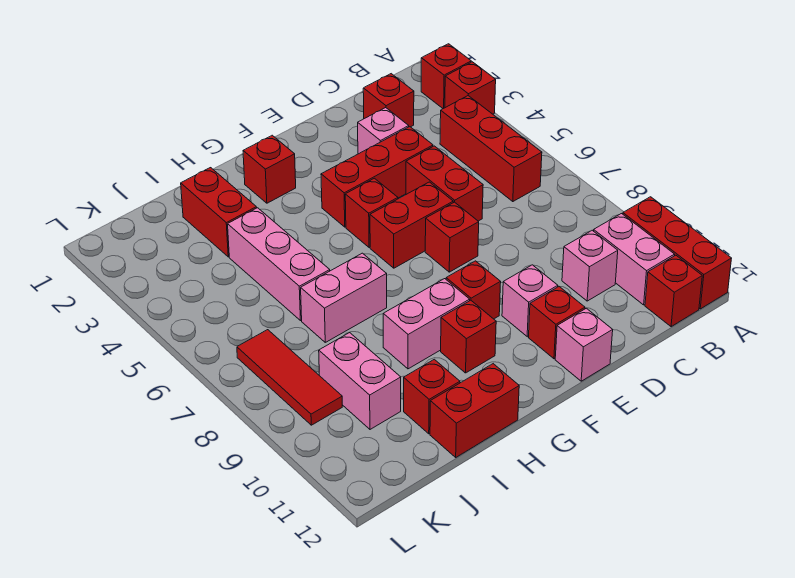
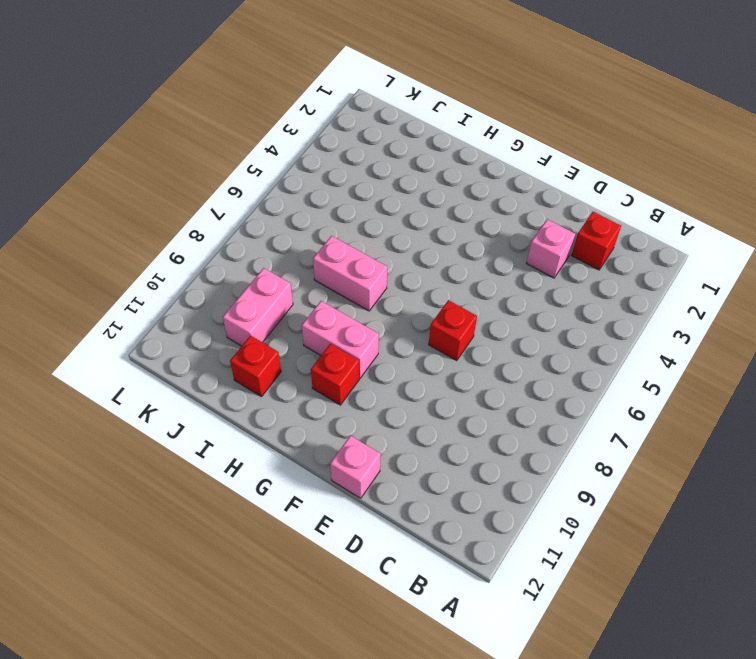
none -> red brick A2 level 1
none -> red brick A3 level 1
none -> red brick A10:A12 level 1

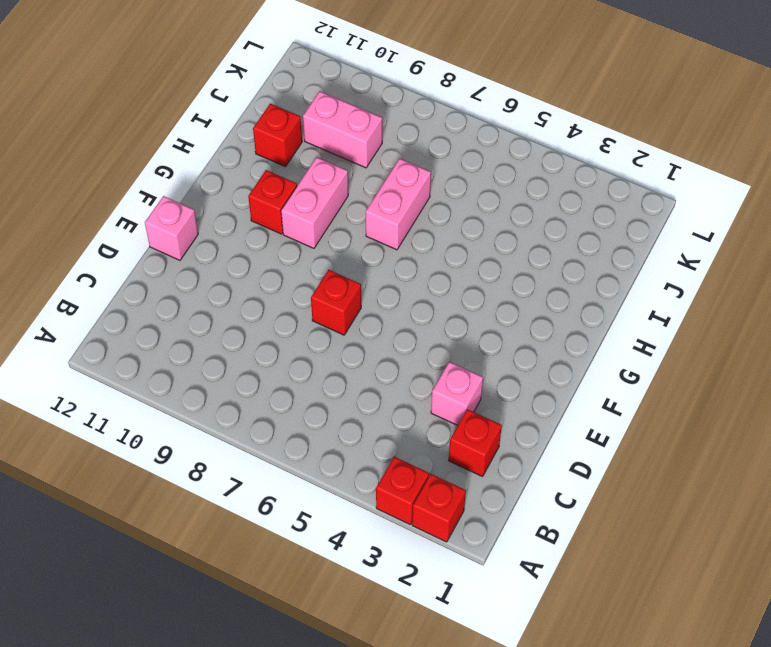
none -> red brick A10:A12 level 1
none -> red brick B4:B6 level 1
none -> pink brick B10:B11 level 1

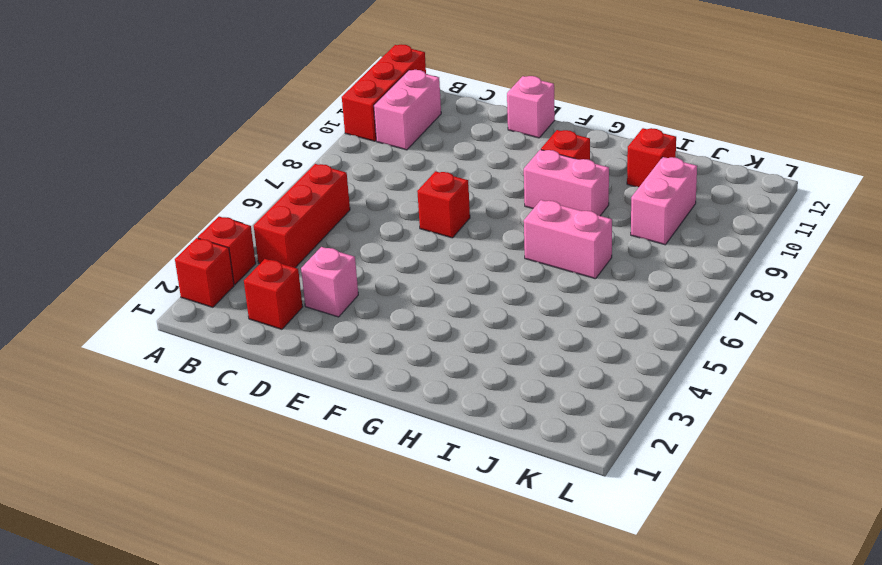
none -> red brick B12 level 1
none -> pink brick C10 level 1
none -> red brick D4:F4 level 1

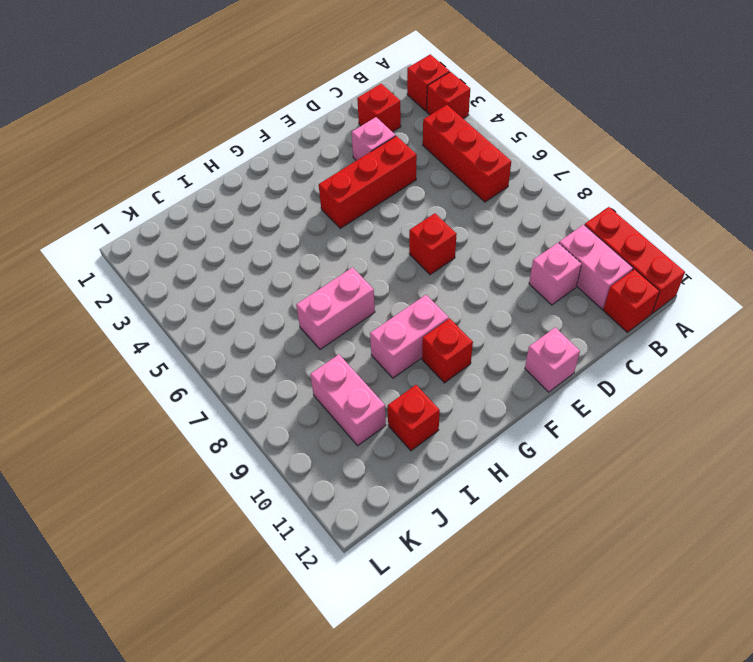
none -> red brick D5:D6 level 1
none -> red brick E6:F6 level 1
none -> pink brick E10 level 1

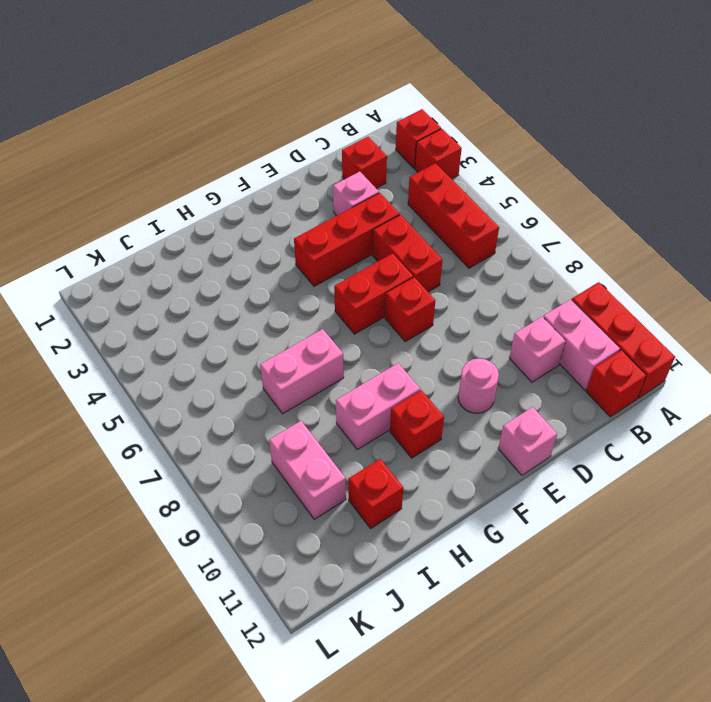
pink round brick E10 level 1 -> pink brick E10 level 1
none -> red brick E11 level 1
none -> red brick F5 level 1
none -> red brick F9 level 1

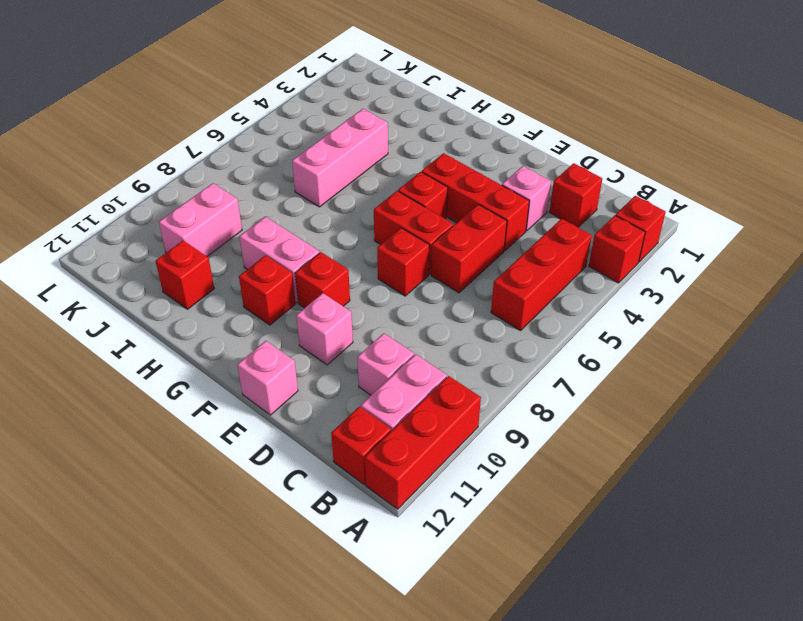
none -> red brick E11 level 1
none -> red brick G2 level 1
none -> pink brick H7:I7 level 1

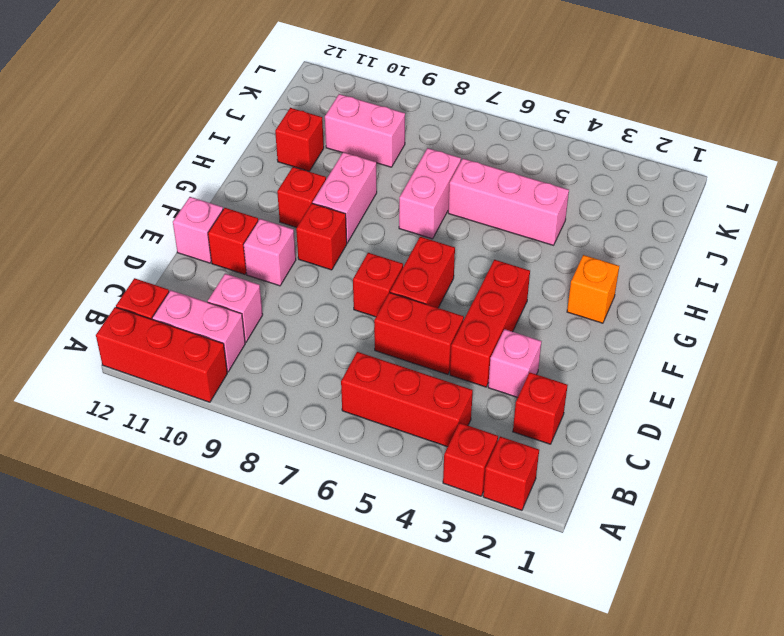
orange brick G2 level 1 -> red brick G2 level 1
none -> red brick F5 level 1
none -> red brick H12:I12 level 1
none -> red brick I2:I3 level 1

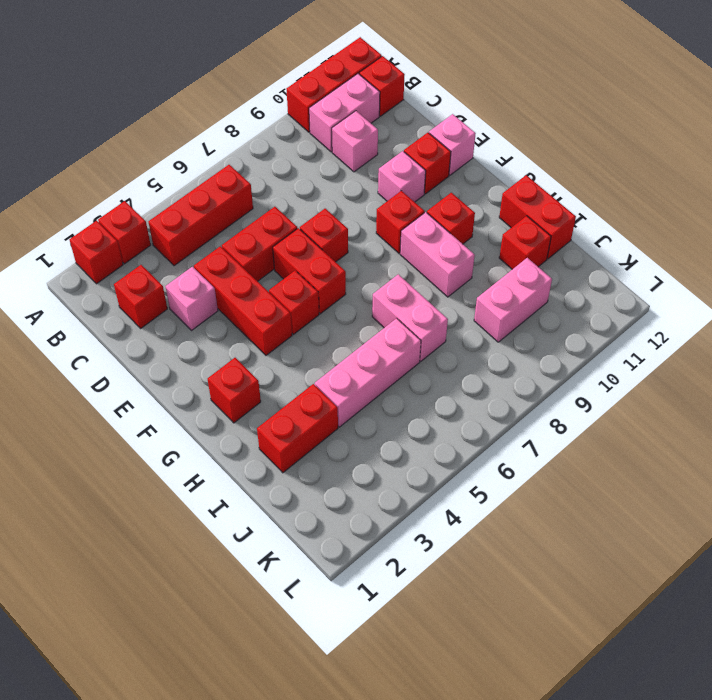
none -> red tile K7:K9 level 1

